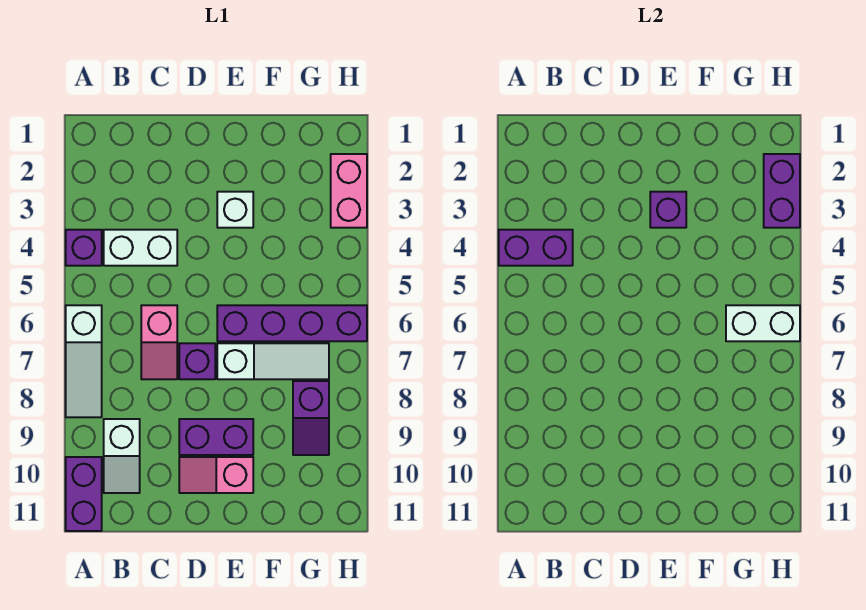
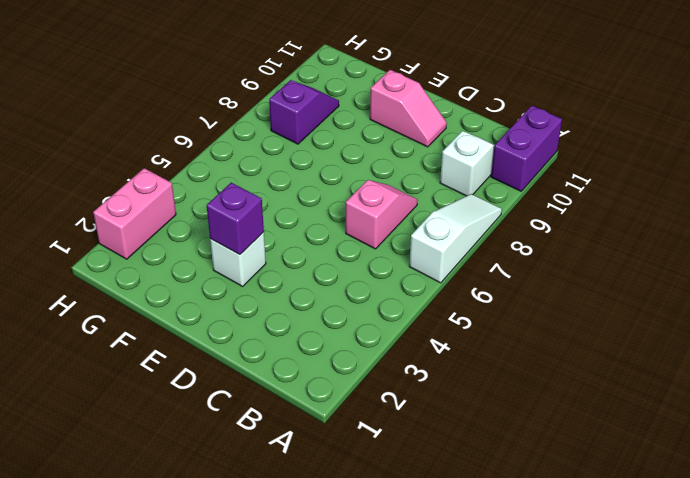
none -> purple brick A4 level 1
none -> white brick B4:C4 level 1
none -> purple brick D7 level 1

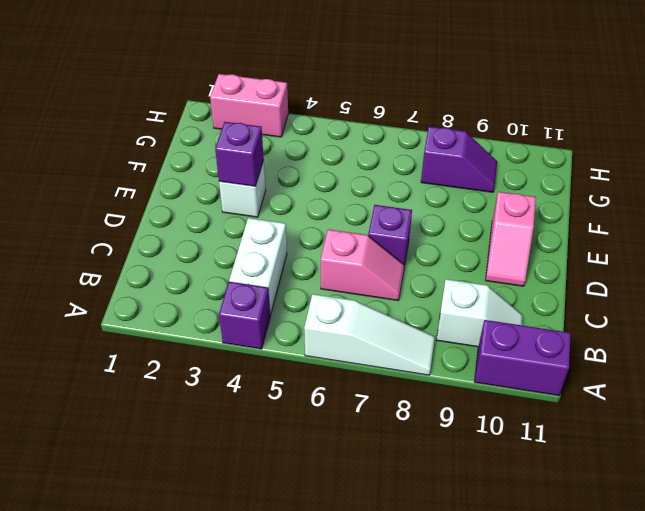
none -> purple brick D9:E9 level 1
none -> purple brick E6:H6 level 1
none -> white slope E7:G7 level 1 top E

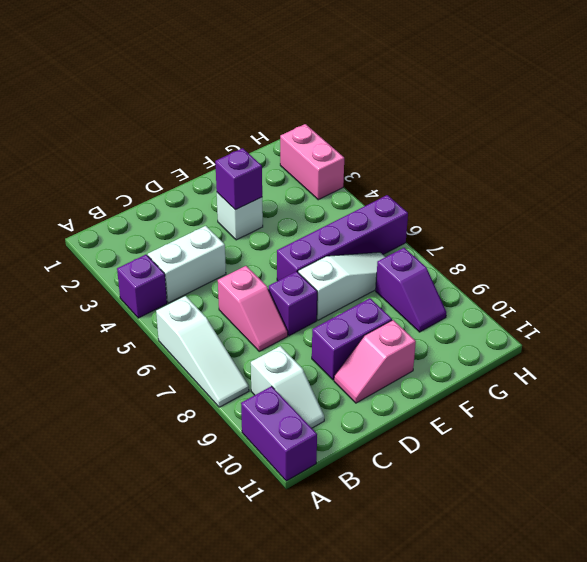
none -> purple brick A4:B4 level 2
none -> white brick G6:H6 level 2
none -> purple brick H2:H3 level 2

